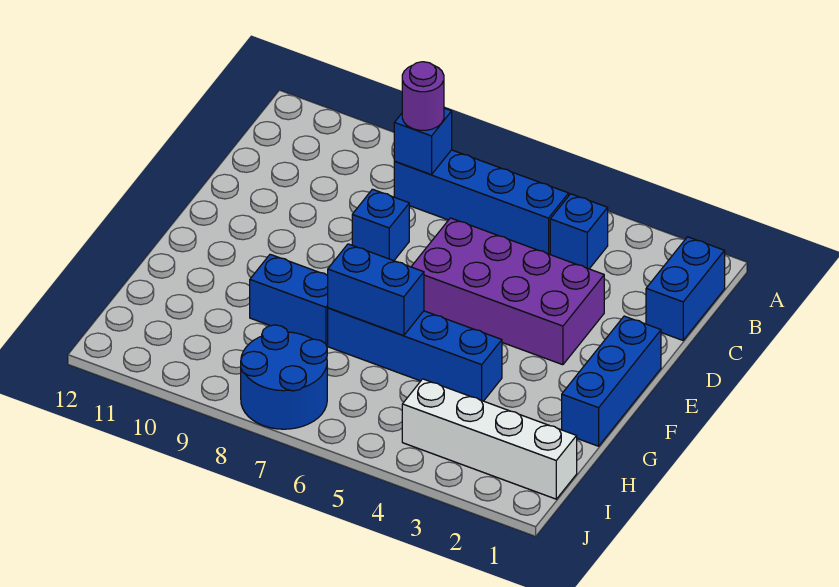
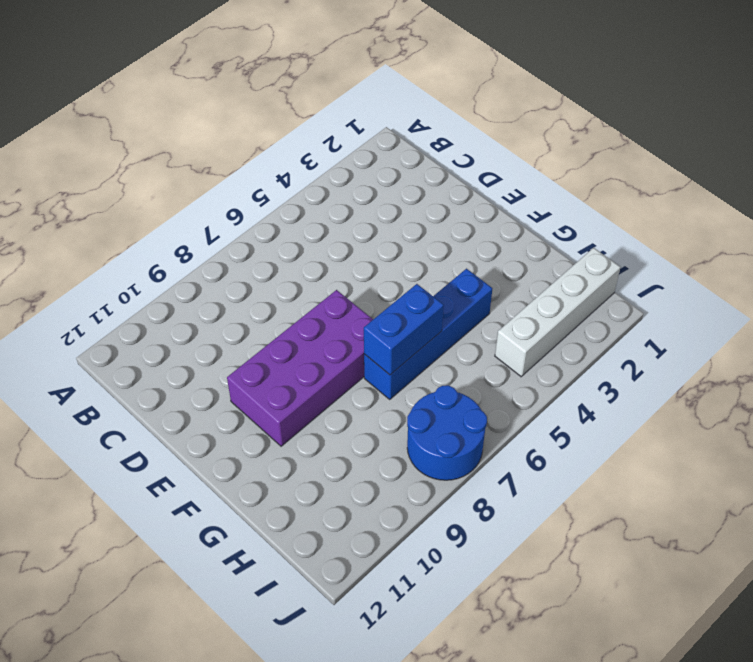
purple brick E7:F10 level 1 -> purple brick D3:E6 level 1
none -> blue brick B1:C1 level 1
none -> blue brick B4 level 1
none -> blue brick B5:B8 level 1

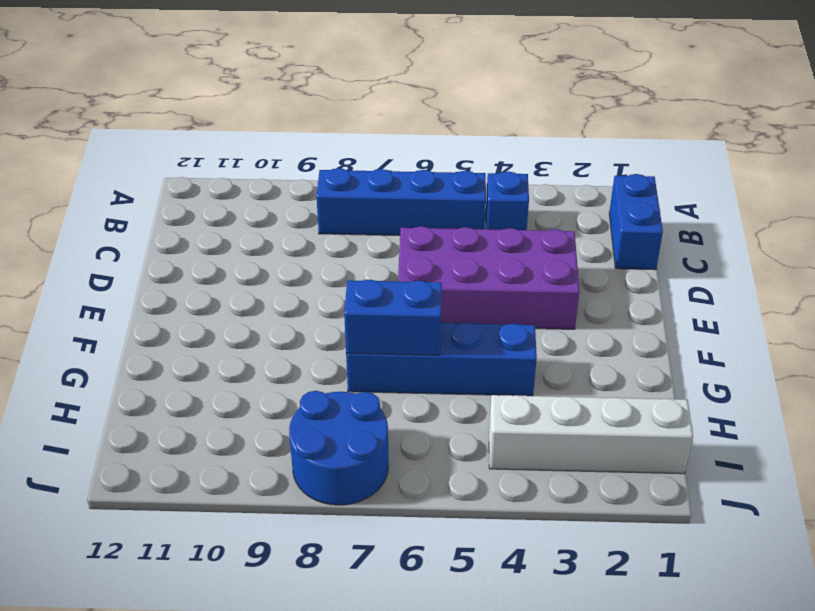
none -> blue brick D8 level 1
none -> blue brick E1:G1 level 1
none -> blue brick G8:G9 level 1

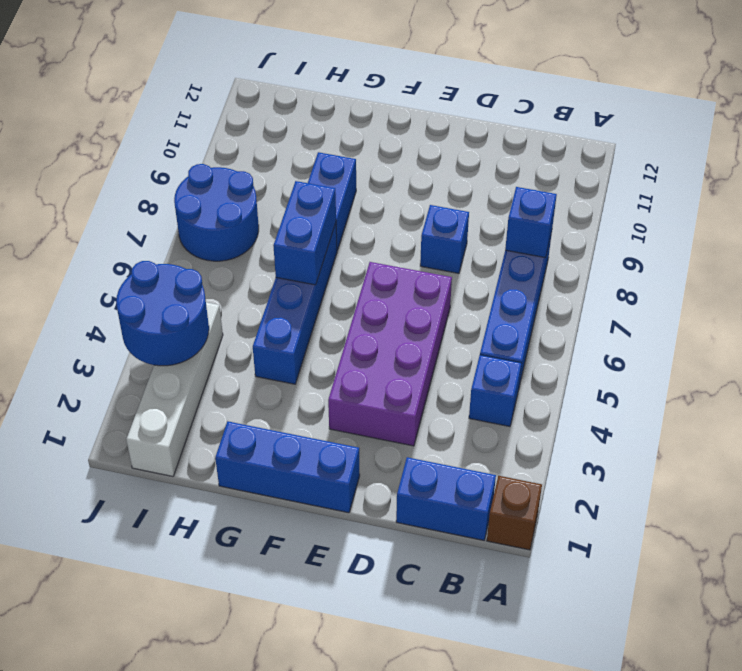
brown brick A1 level 1 -> none
blue round brick I3:J4 level 2 -> none
none -> purple round brick B8 level 3

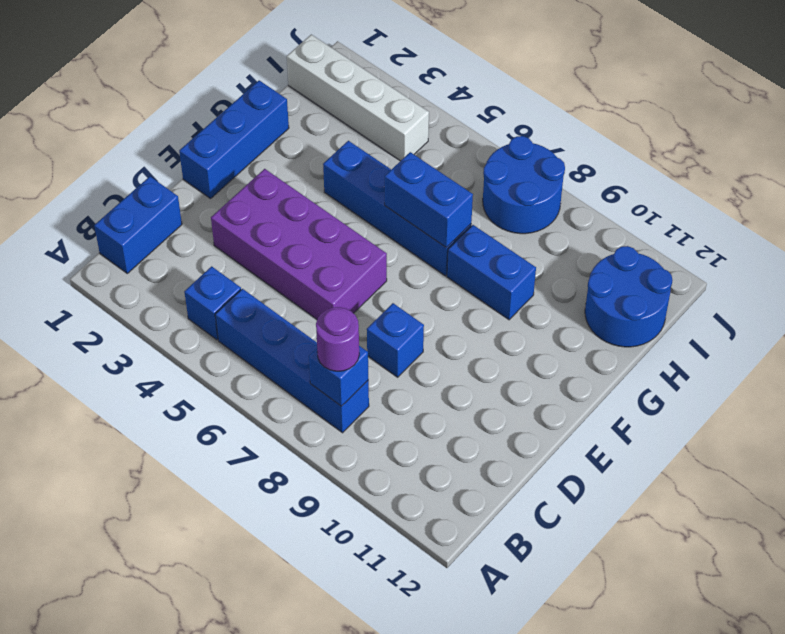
blue round brick H11:I12 level 1 -> none

